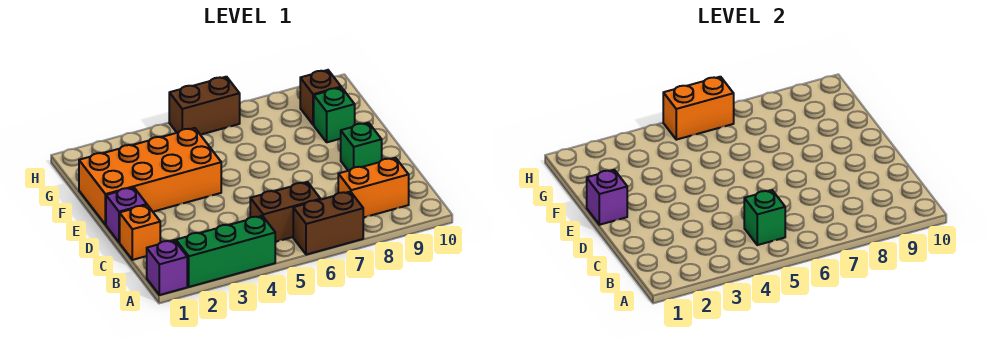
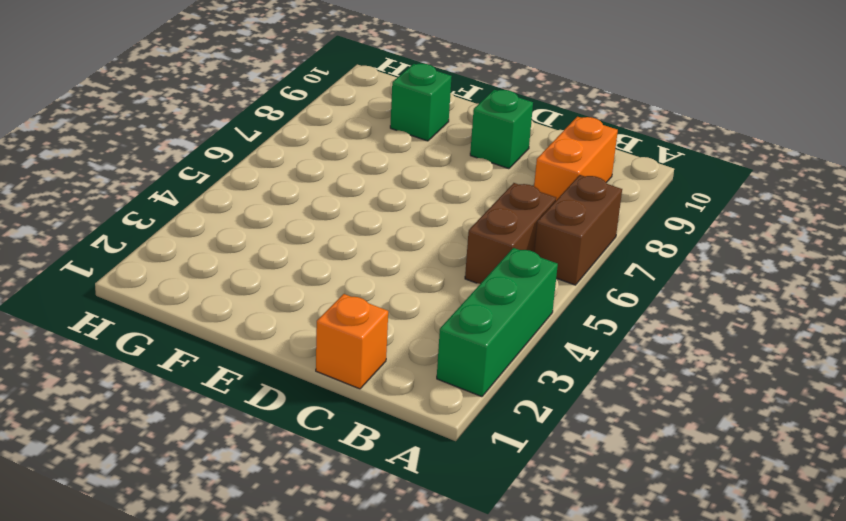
none -> purple brick A1 level 1
none -> purple brick D1 level 1
none -> orange brick E1:F4 level 1

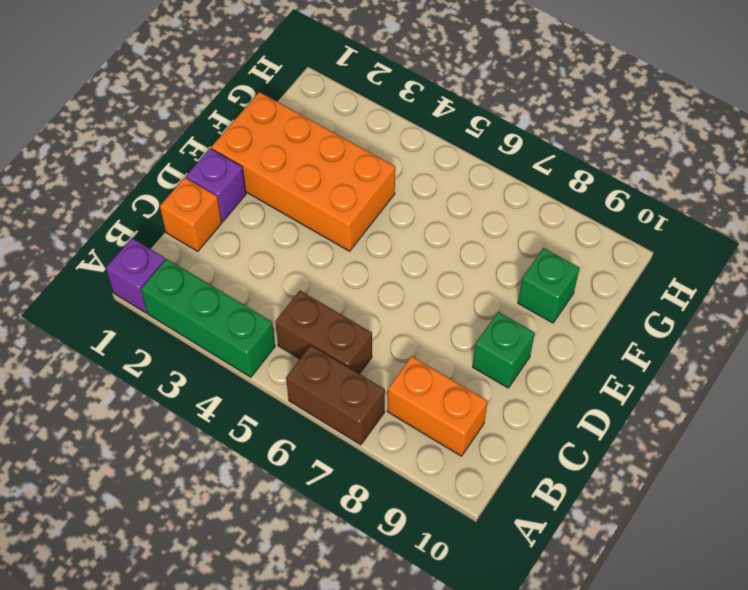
none -> brown brick G9 level 1
none -> brown brick H5:H6 level 1
none -> green brick B5 level 2

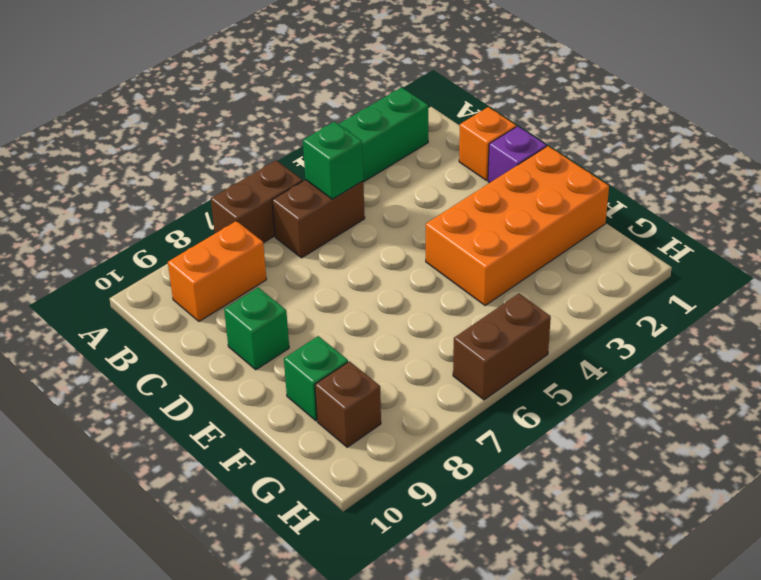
none -> purple brick A1 level 1
none -> purple brick E1 level 2
none -> orange brick H5:H6 level 2

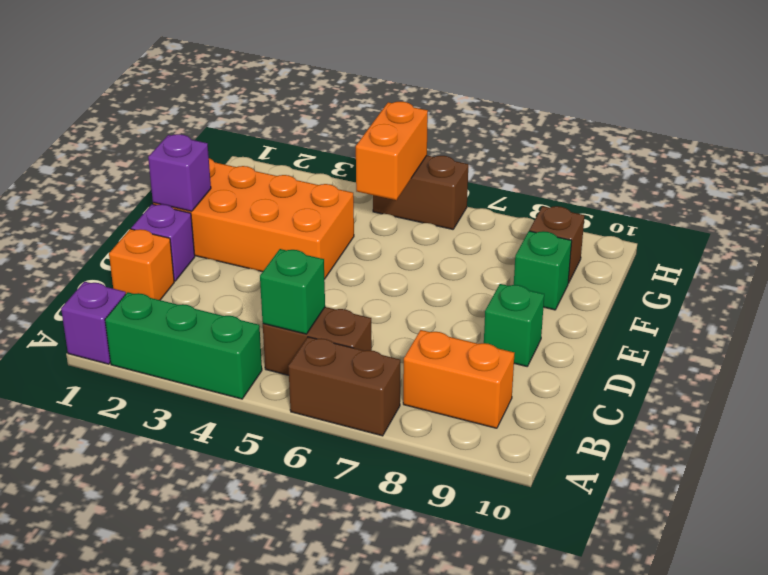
orange brick G5:H5 level 2 -> orange brick H5:H6 level 2

